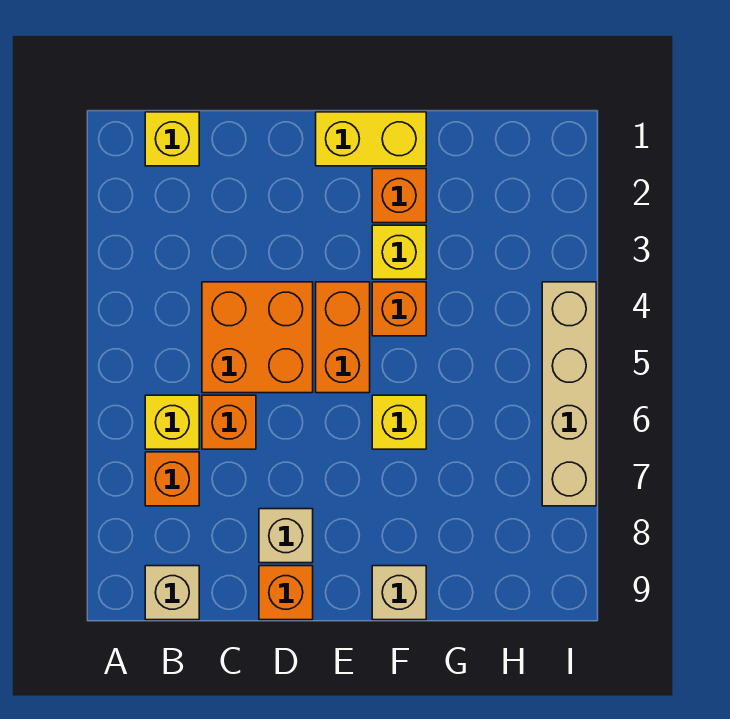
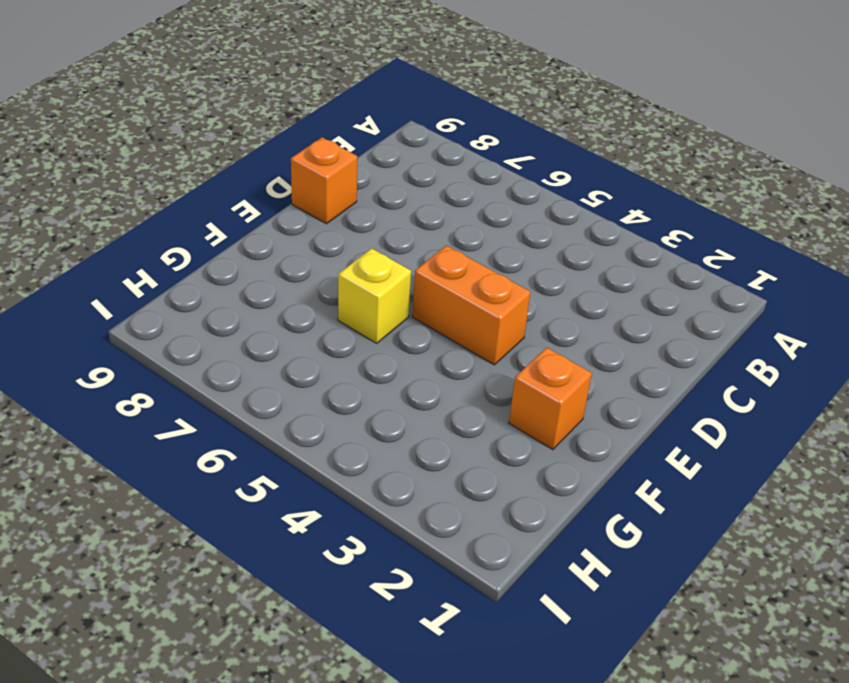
none -> yellow brick B1 level 1
none -> yellow brick B6 level 1
none -> orange brick B7 level 1

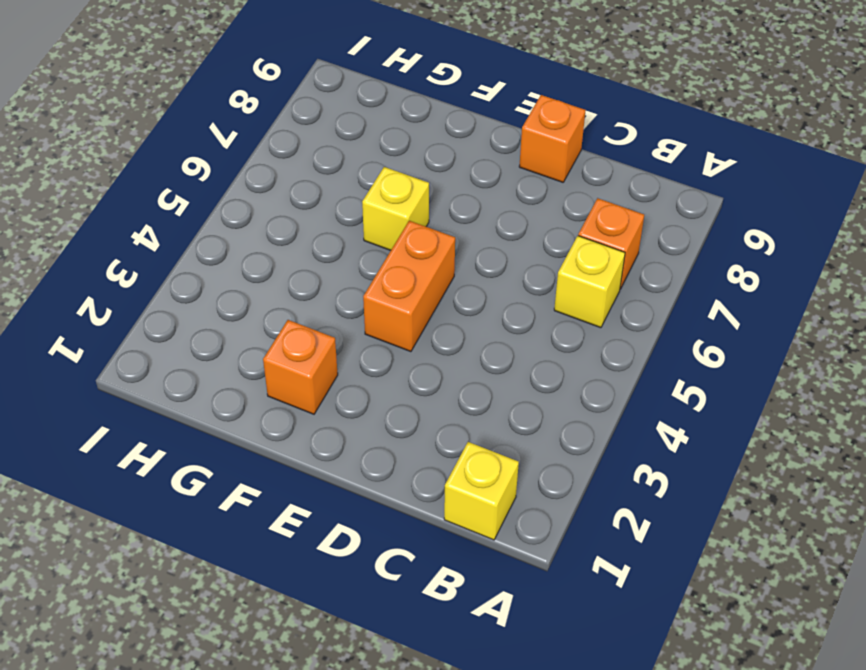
none -> tan brick B9 level 1
none -> orange brick C4:D5 level 1
none -> orange brick C6 level 1

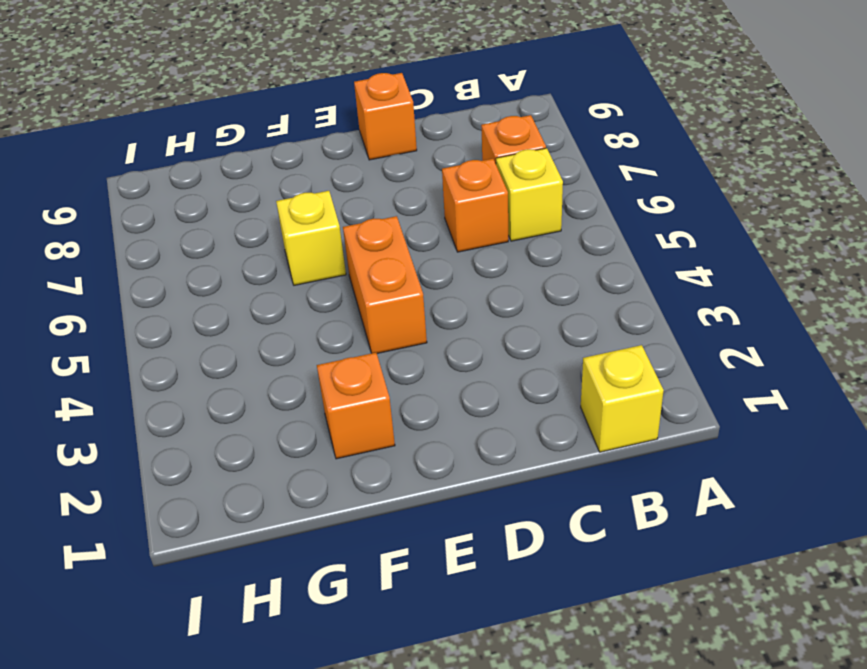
none -> tan brick B9 level 1
none -> orange brick C4:D5 level 1
none -> tan brick D8 level 1

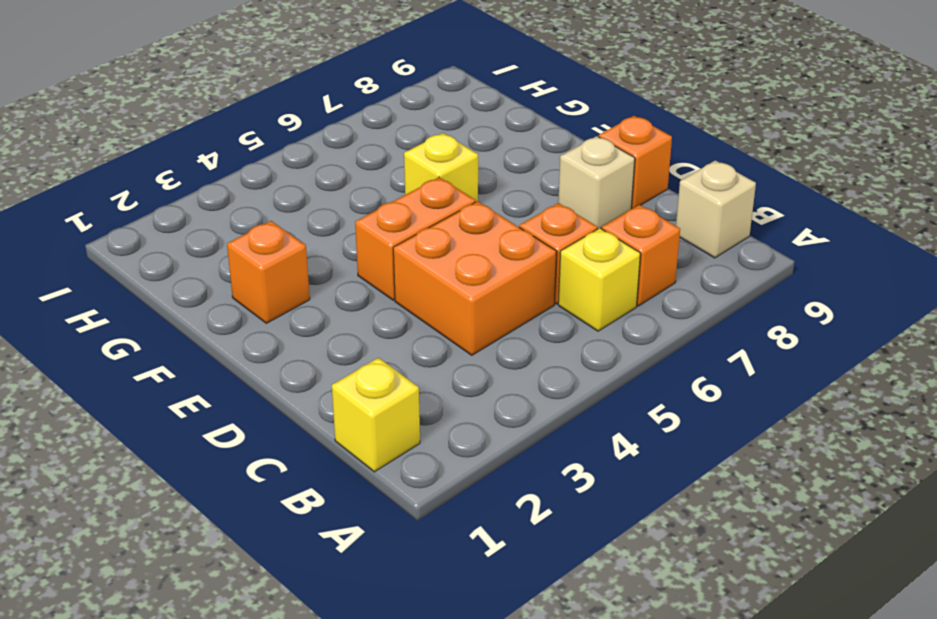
none -> yellow brick E1:F1 level 1
none -> yellow brick F3 level 1
none -> orange brick F4 level 1

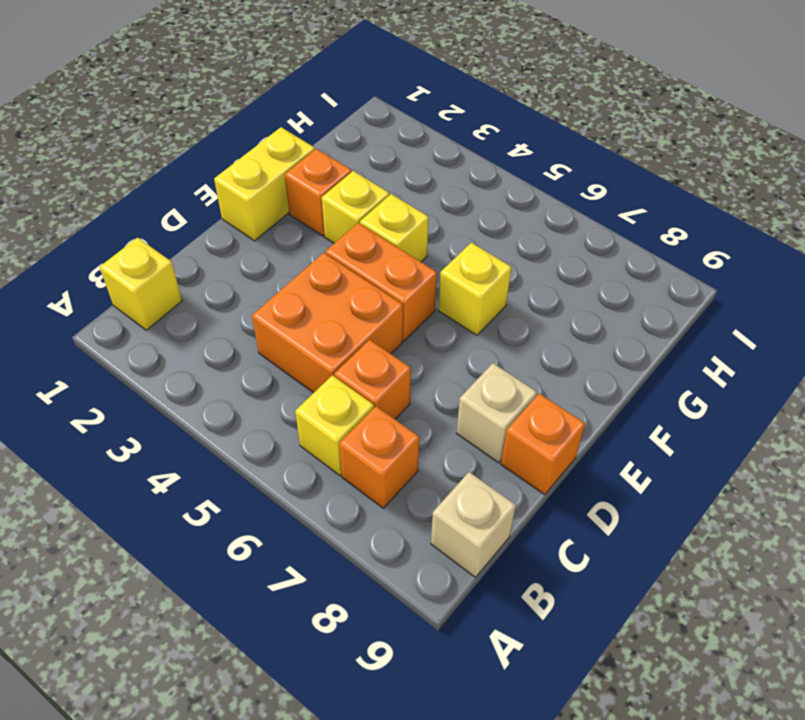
yellow brick F4 level 1 -> orange brick F4 level 1
none -> tan brick F9 level 1
none -> tan brick I4:I7 level 1

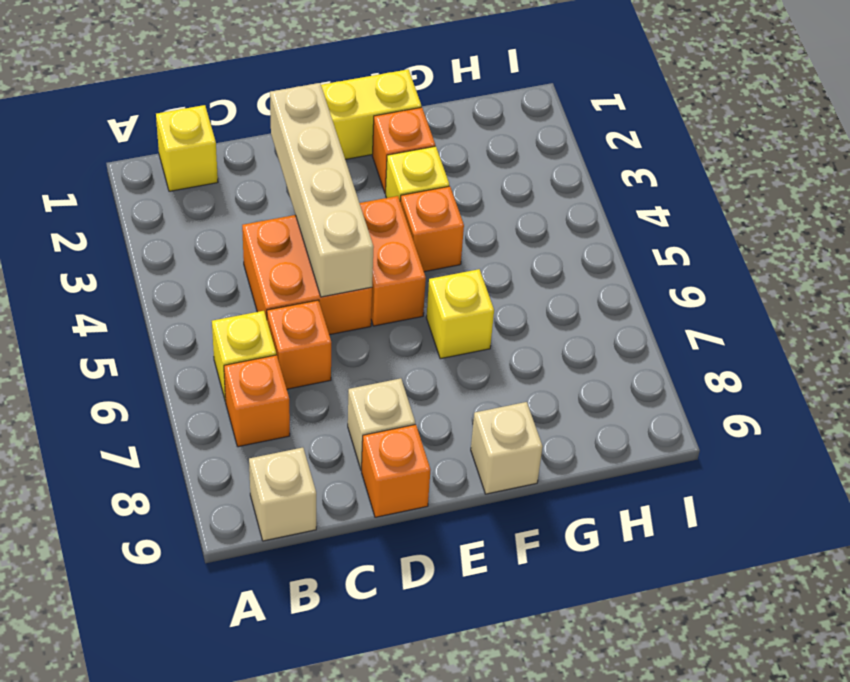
tan brick D2:D5 level 2 -> tan brick I4:I7 level 1

